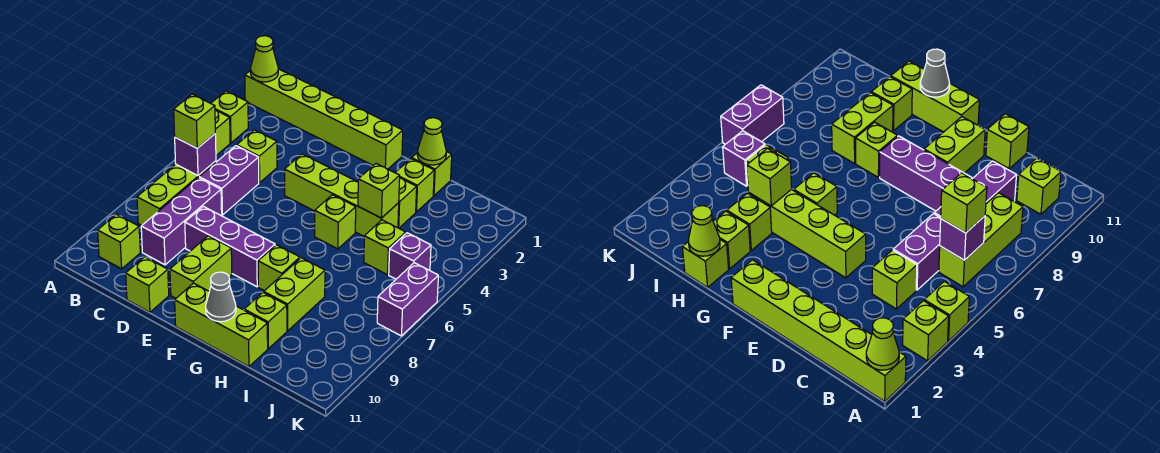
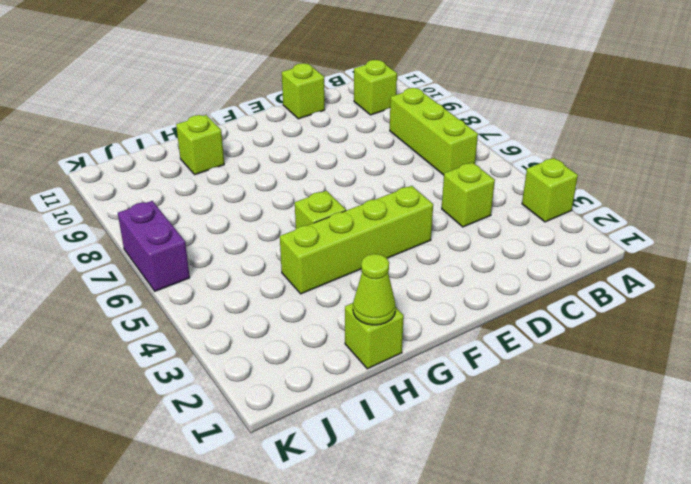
none -> lime brick A1:F1 level 1
none -> lime brick A4 level 1
none -> purple brick C5:C6 level 1

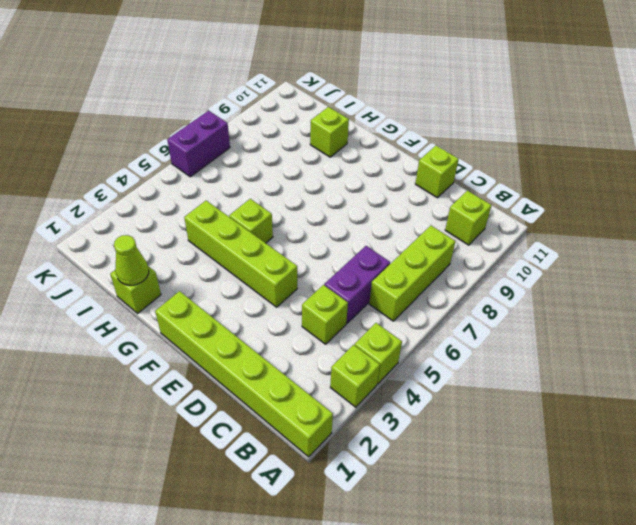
none -> purple brick C7:C9 level 1
none -> purple brick D8:F8 level 1
none -> lime brick E9:E10 level 1

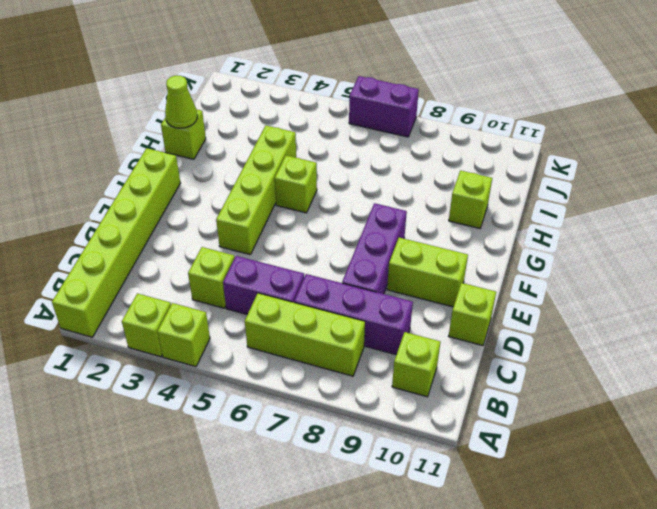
none -> lime brick F11:H11 level 1
none -> lime brick G8 level 1
none -> lime brick H2 level 1

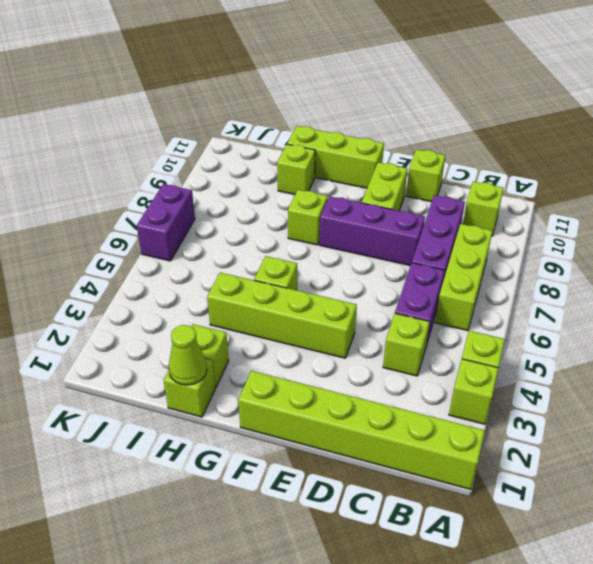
none -> lime brick H3 level 1
none -> lime brick H8:H9 level 1
none -> lime brick I5 level 1

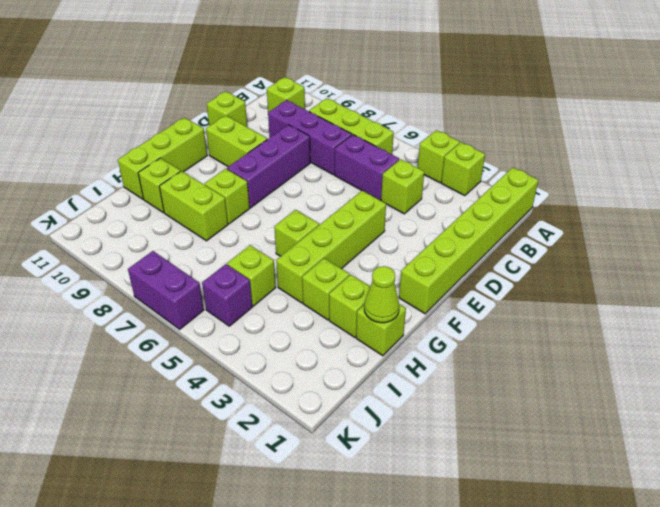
none -> lime cone A1 level 2
none -> purple brick B6 level 2
none -> grey cone G11 level 2

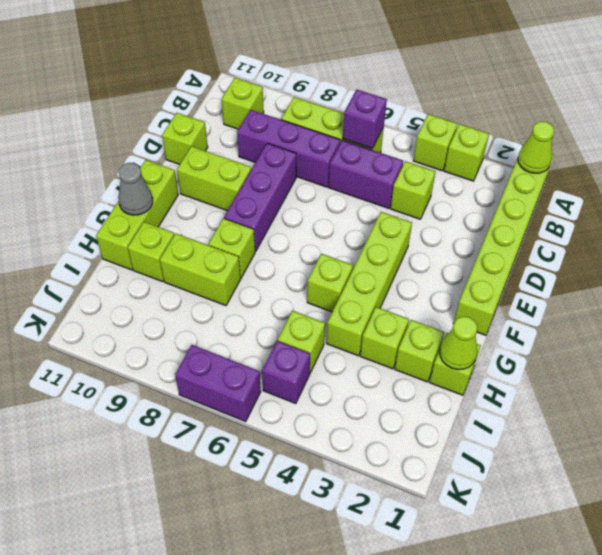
none -> lime brick H4 level 2
none -> lime brick B6 level 3

